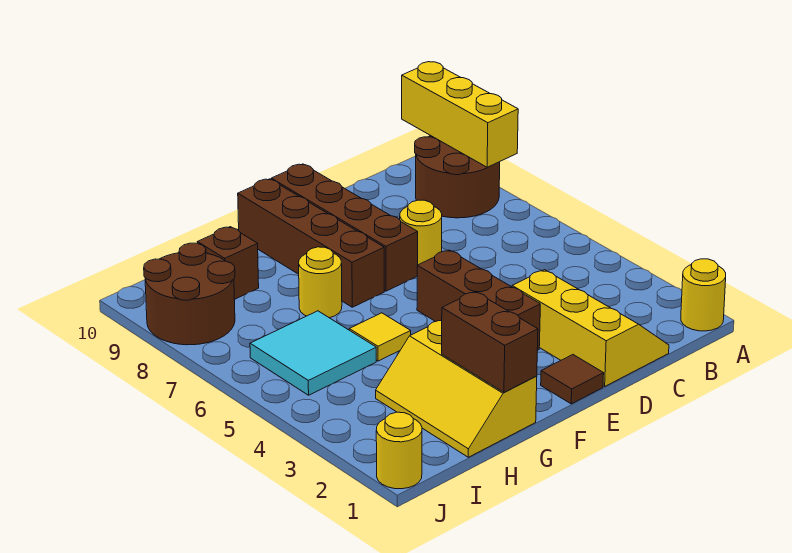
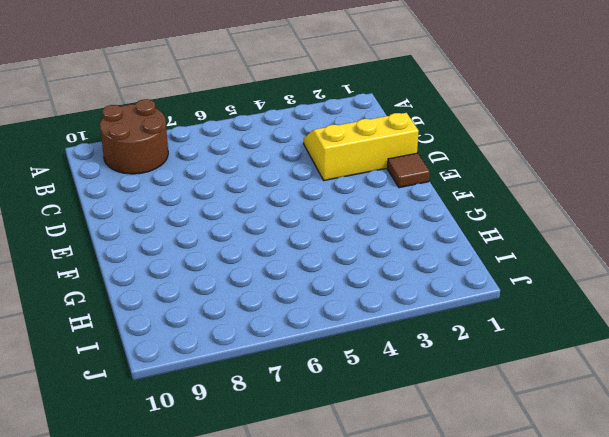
none -> yellow round brick A1 level 1
none -> yellow round brick D7 level 1
none -> brown brick E3:E5 level 1

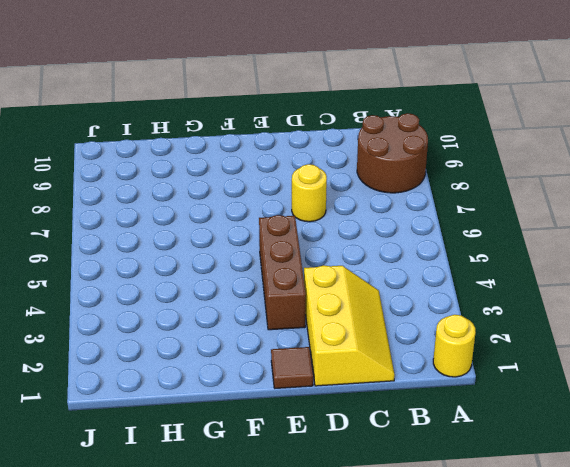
none -> brown brick E7:E10 level 1
none -> brown brick F7:F10 level 1
none -> yellow slope G1:H3 level 1 top G

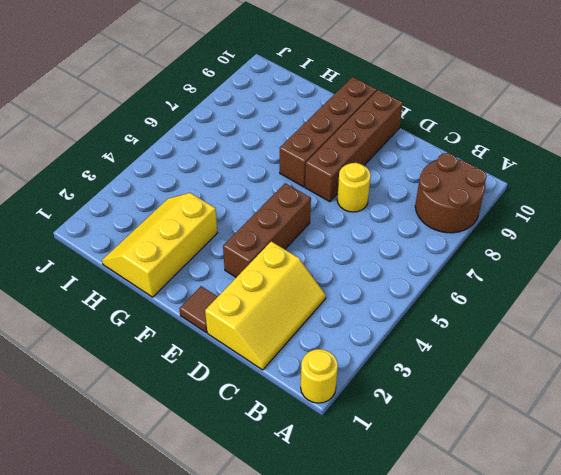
none -> yellow tile G5 level 1
none -> yellow round brick G7 level 1
none -> cyan tile H5:I6 level 1

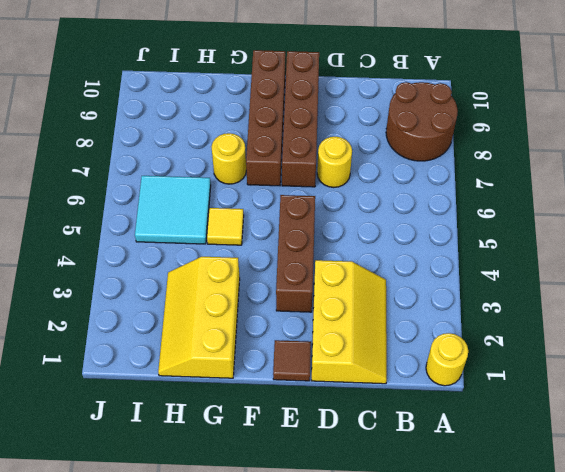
none -> brown brick H9 level 1
none -> brown round brick I8:J9 level 1
none -> yellow round brick J1 level 1

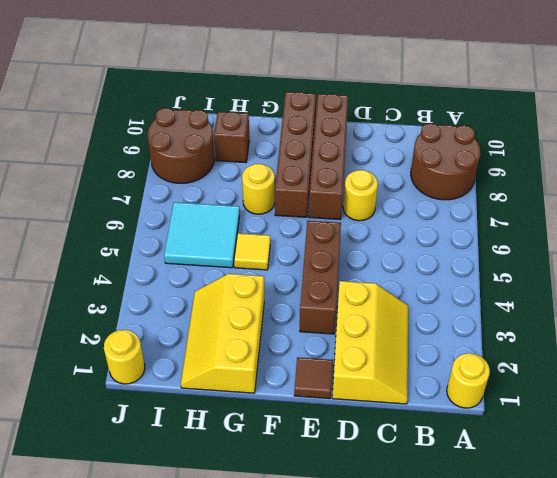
none -> yellow brick A8:A10 level 2
none -> brown brick G1:G2 level 2

